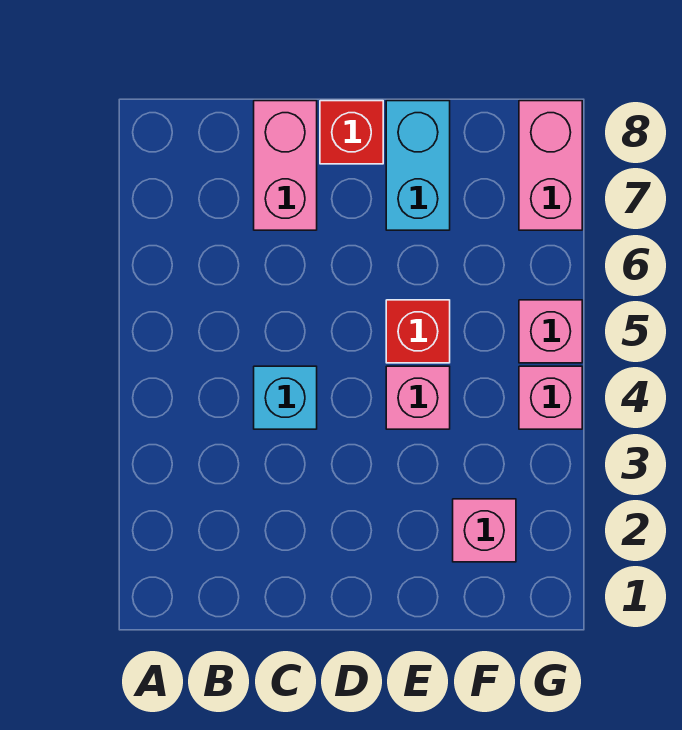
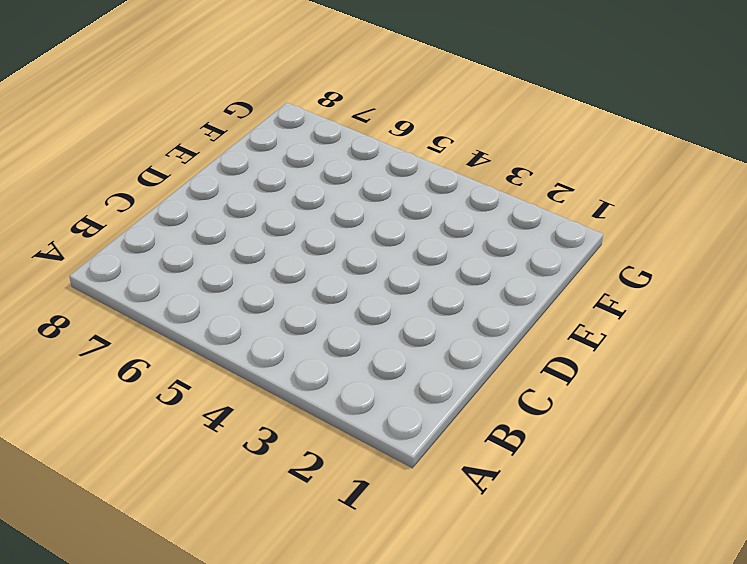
none -> cyan brick C4 level 1
none -> pink brick C7:C8 level 1

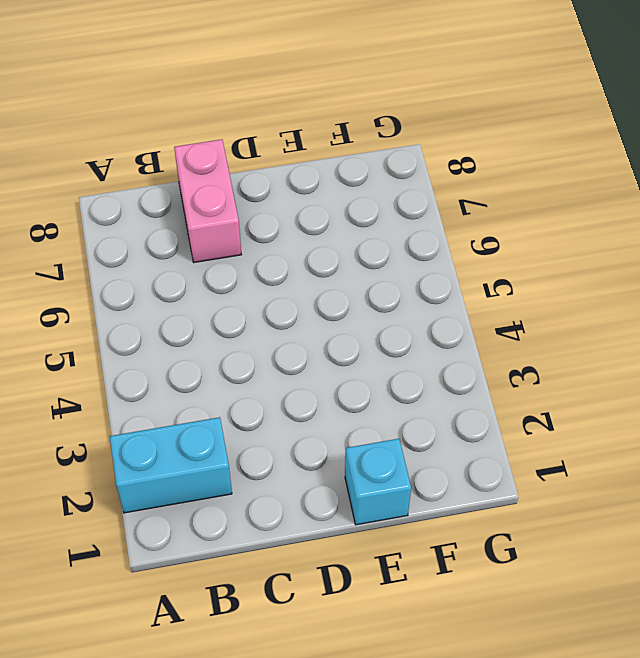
cyan brick A2:B2 level 1 -> cyan brick E7:E8 level 1
cyan brick E1 level 1 -> cyan brick C4 level 1
none -> red brick D8 level 1
none -> pink brick E4 level 1

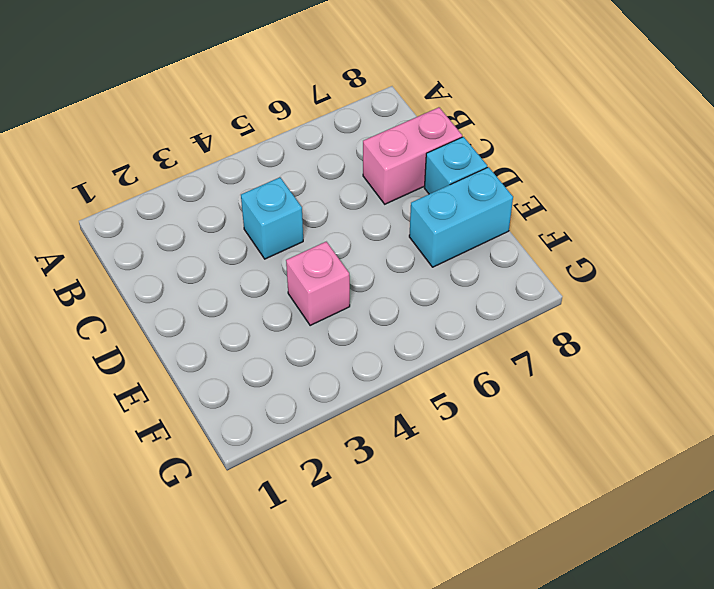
cyan brick D8 level 1 -> red brick D8 level 1
none -> red brick E5 level 1
none -> pink brick F2 level 1

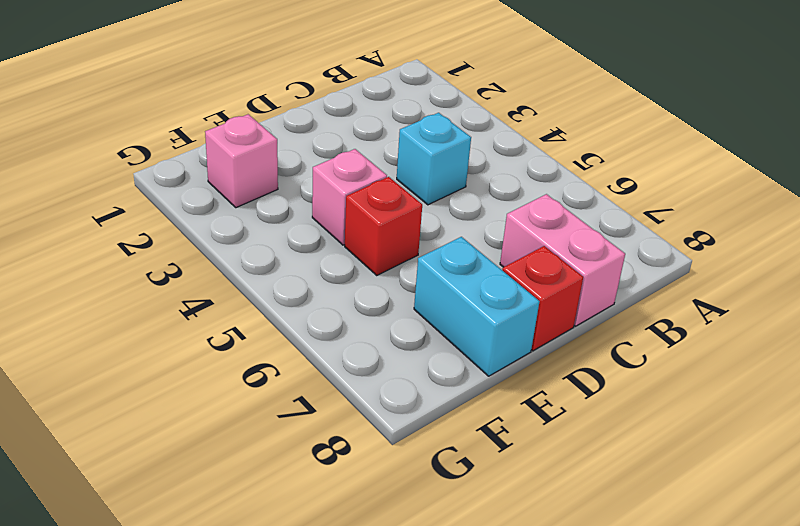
none -> pink brick G4 level 1
none -> pink brick G5 level 1

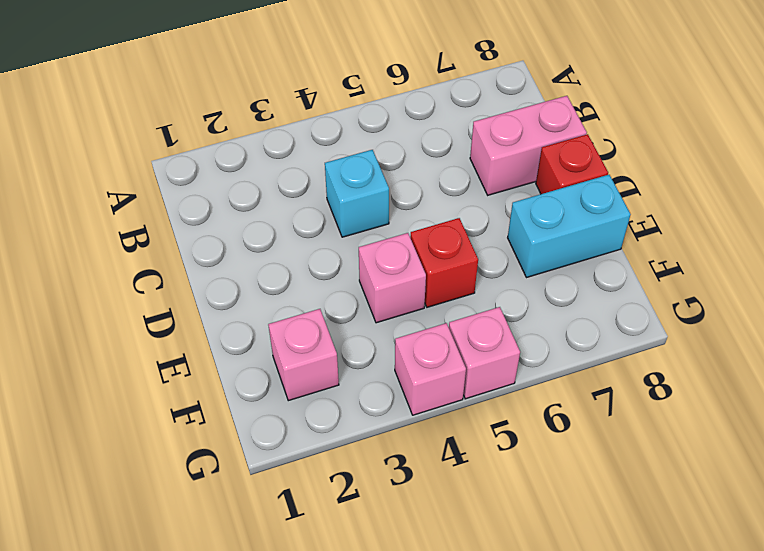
none -> pink brick G7:G8 level 1

